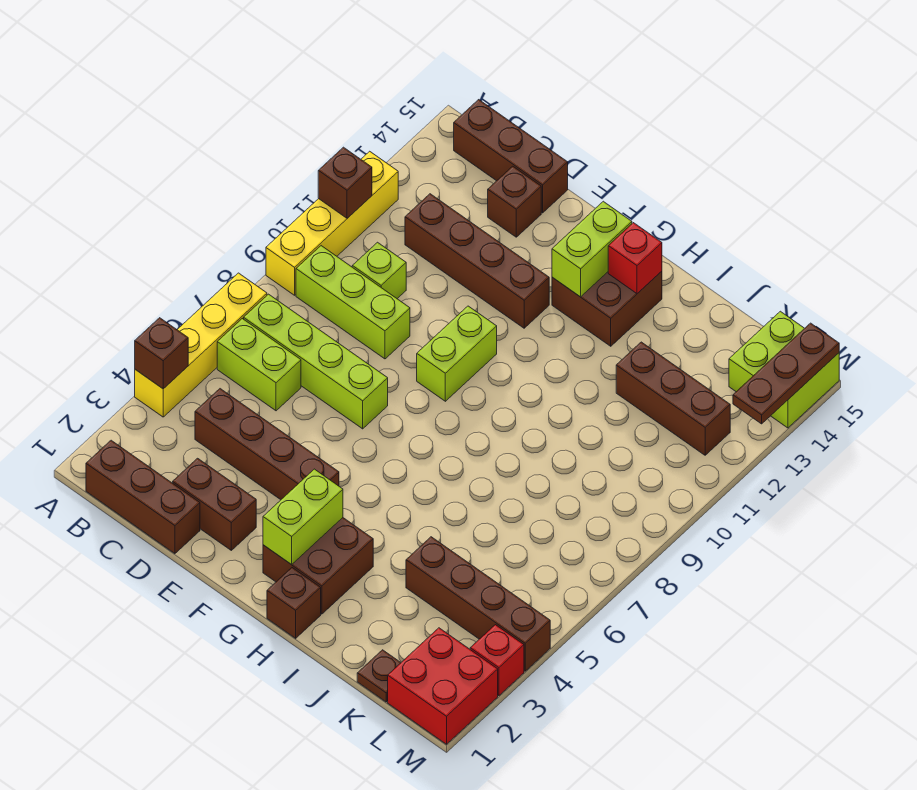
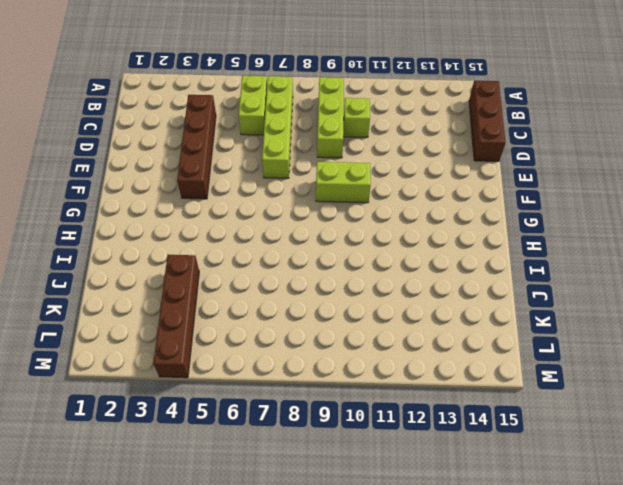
none -> yellow brick A4:A7 level 1
none -> yellow brick A9:A12 level 1
none -> brown brick B1:D1 level 1

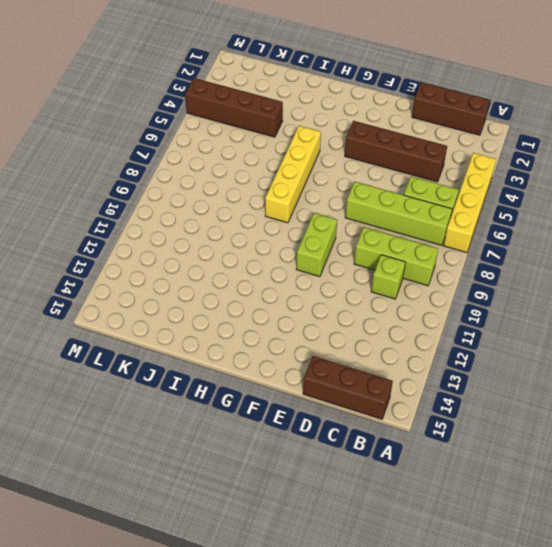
yellow brick H5:H8 level 1 -> yellow brick A9:A12 level 1
none -> brown brick C12:F12 level 1
none -> brown brick D2:E2 level 1
none -> brown brick D14 level 1

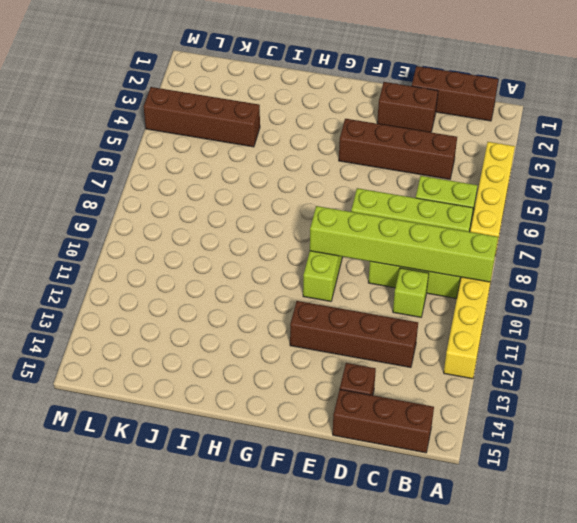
lime brick A9:F9 level 2 -> none
none -> brown brick G2:H3 level 1
none -> brown brick G13:H14 level 1
none -> brown brick H1 level 1

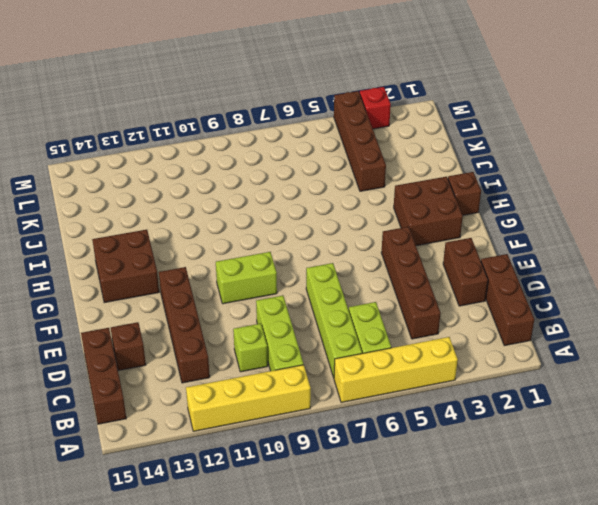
none -> brown brick J12:L12 level 1
none -> brown plate K1 level 1
none -> red brick L1:M2 level 1

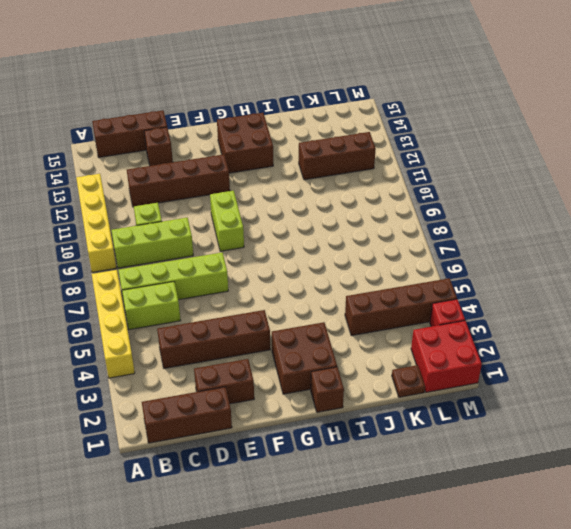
none -> lime brick L14:M15 level 1
none -> brown brick A4 level 2
none -> brown brick A11 level 2

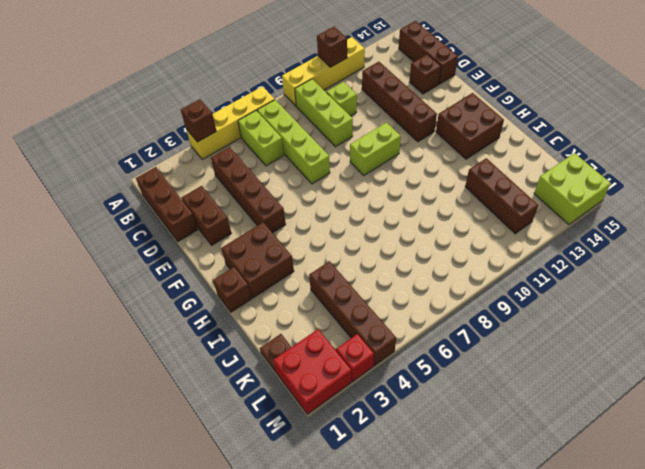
none -> lime brick G2:G3 level 2
none -> lime brick G13:G14 level 2
none -> red brick H14 level 2

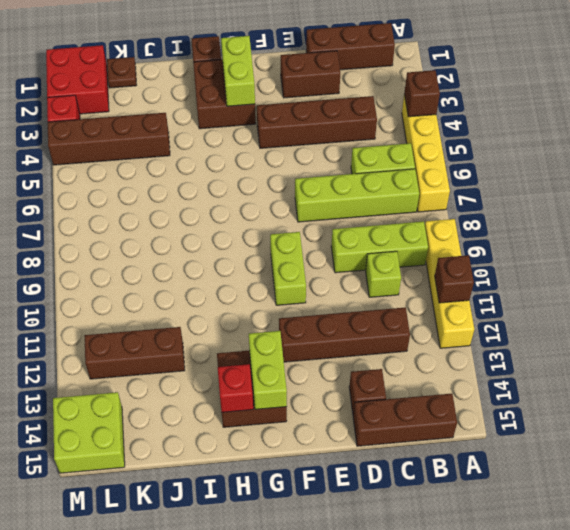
none -> brown plate M13:M15 level 2

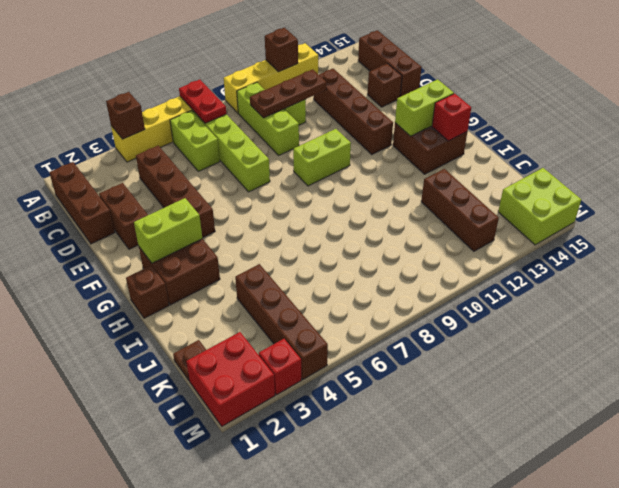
red plate A7:B7 level 2 -> none
brown plate C9:C11 level 2 -> brown plate M13:M15 level 2

